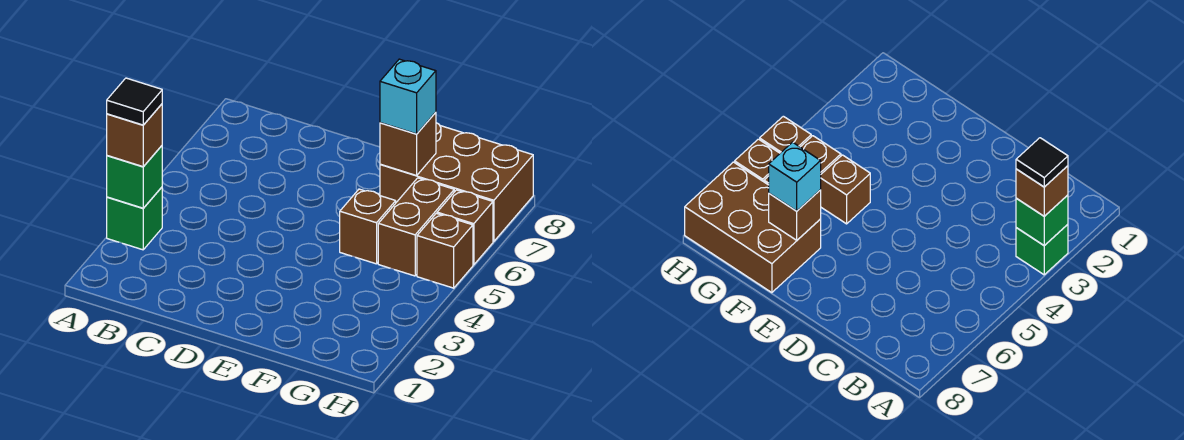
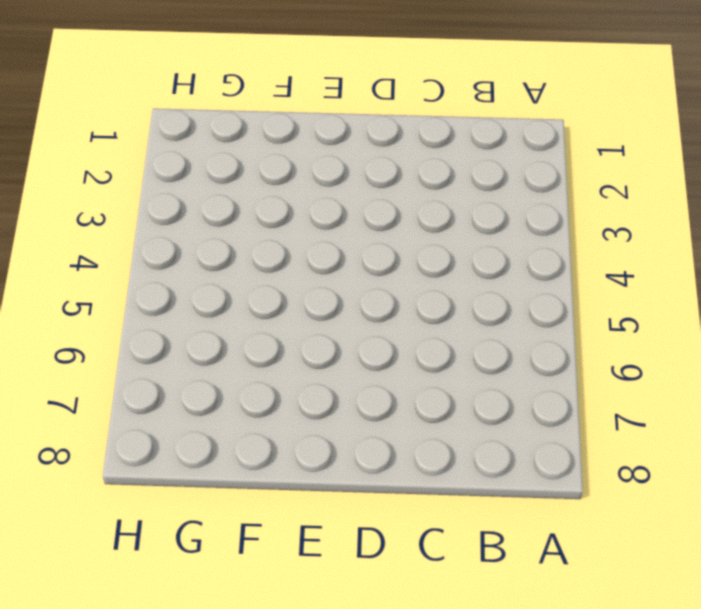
none -> green brick A3 level 1
none -> brown brick F5 level 1

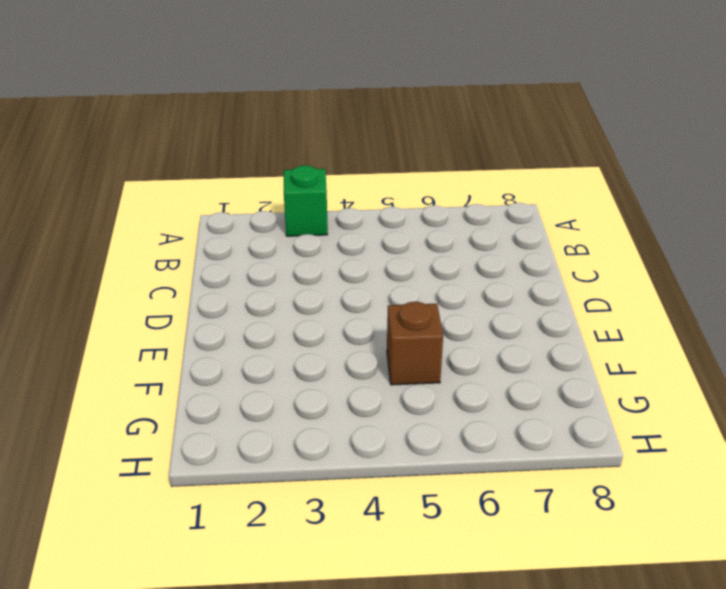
none -> brown brick F7:H8 level 1
none -> brown brick G5:G6 level 1

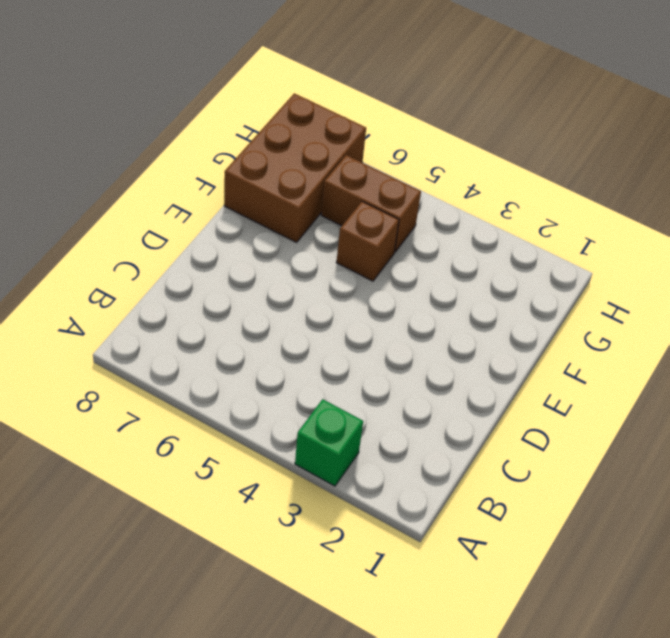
none -> brown brick H5 level 1
none -> brown brick H6 level 1

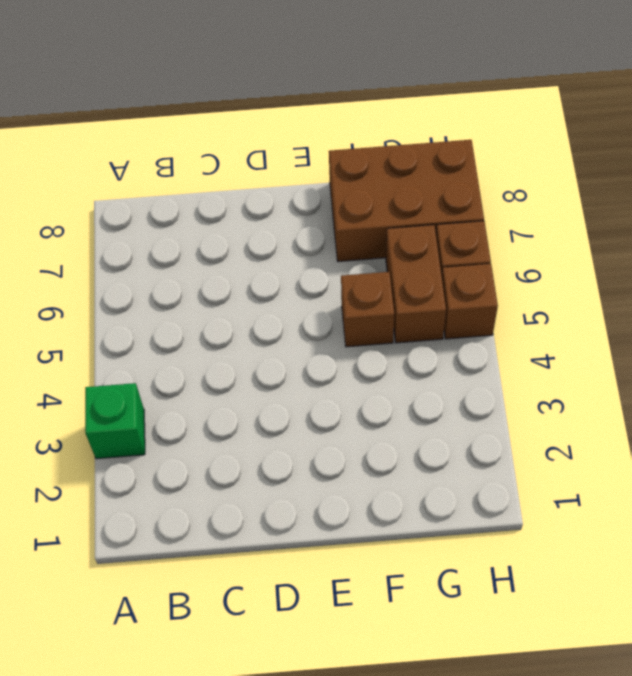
none -> green brick A3 level 2
none -> brown brick F7 level 2

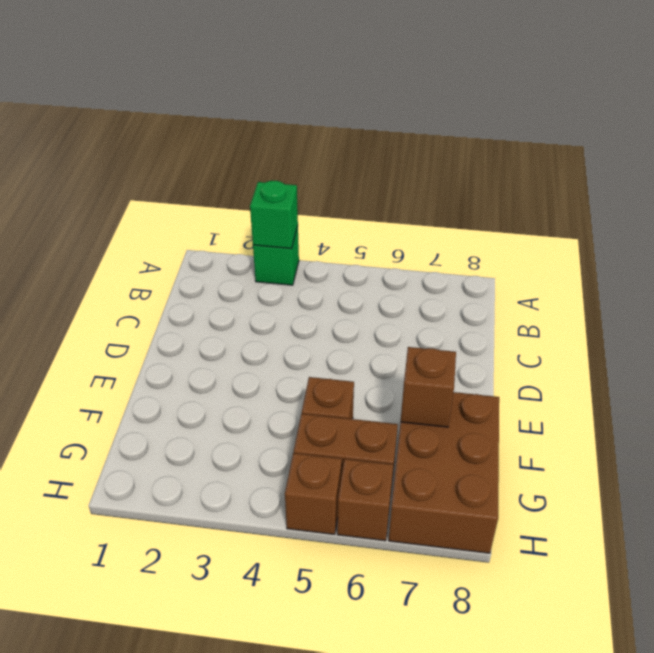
none -> brown brick A3 level 3
none -> cyan brick F7 level 3

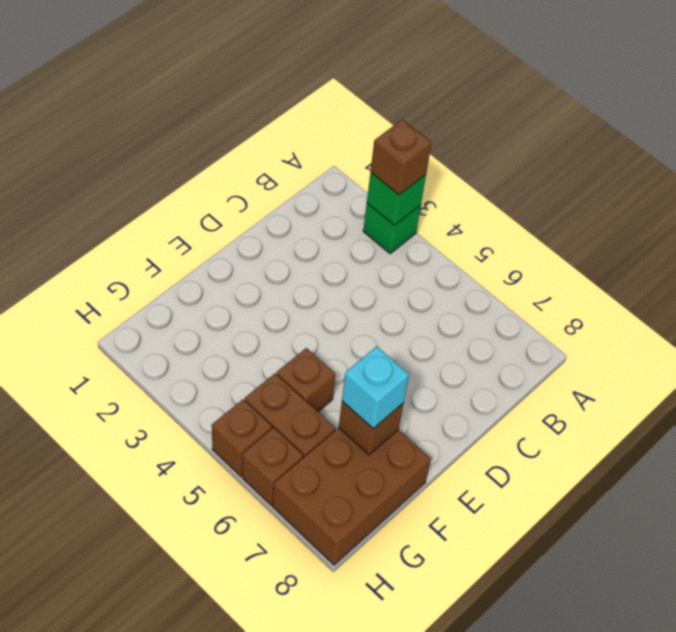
none -> black tile A3 level 4

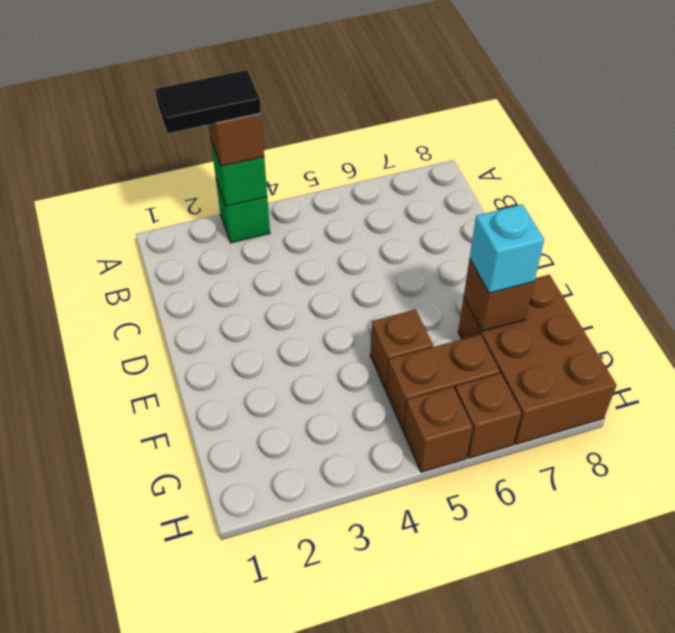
black tile A2:A3 level 4 -> black tile A3 level 4

